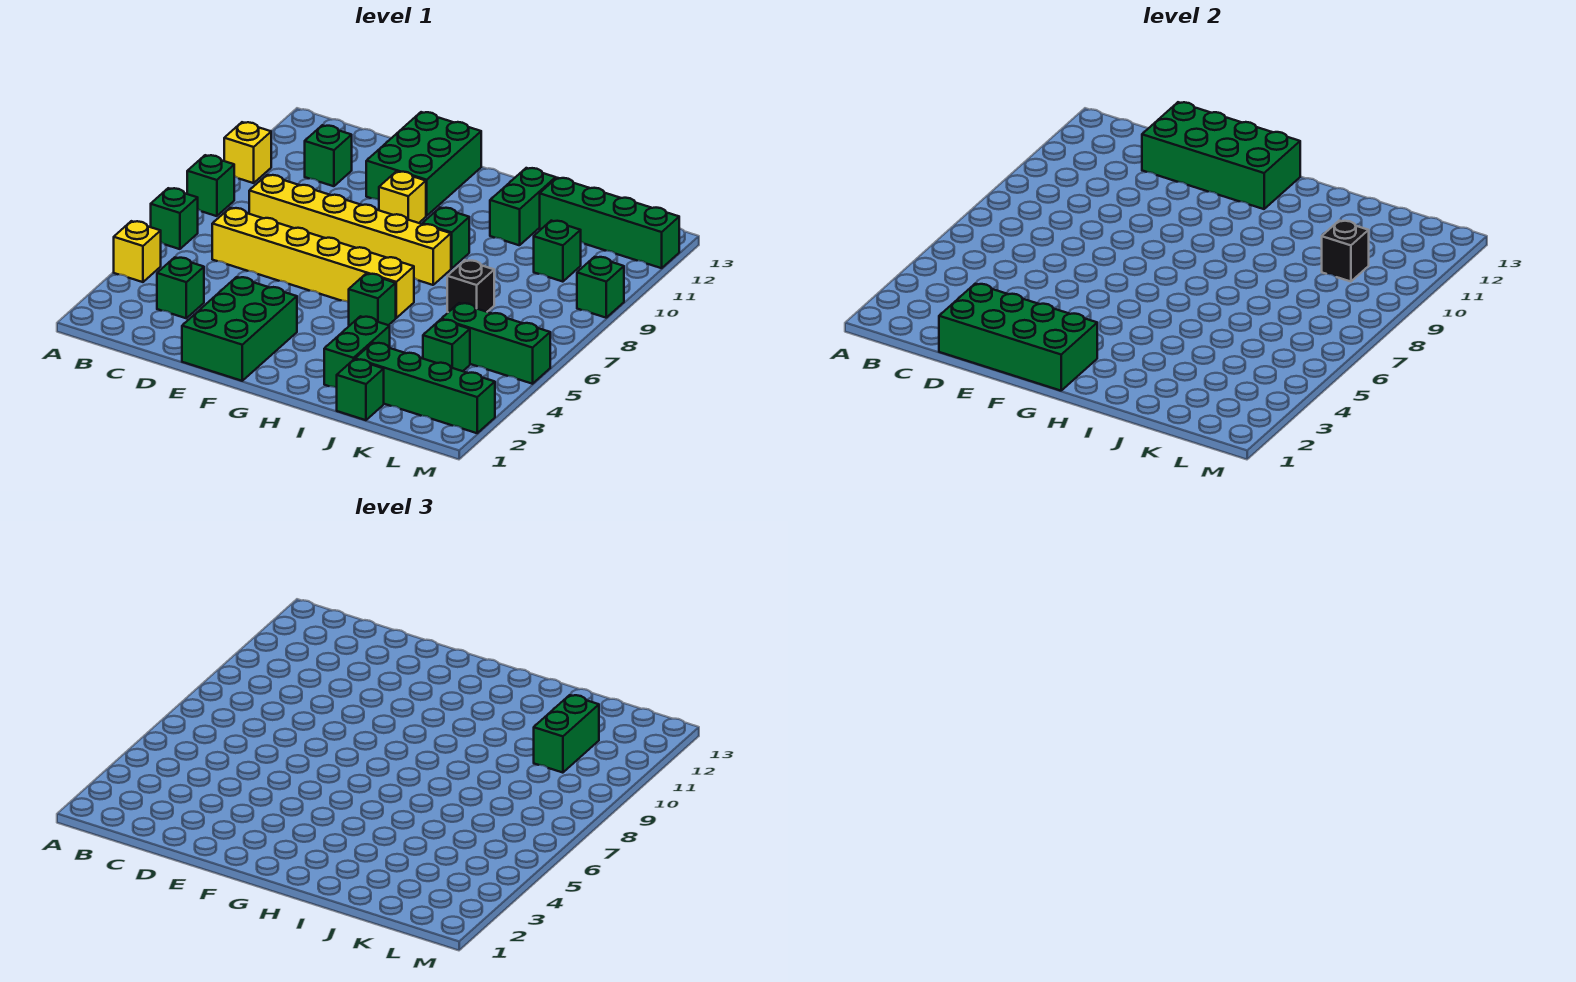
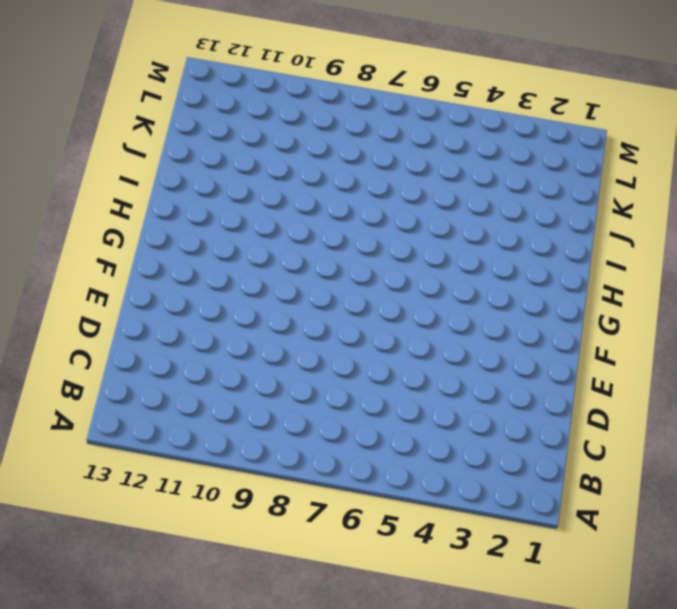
none -> yellow brick A4 level 1
none -> green brick A6 level 1
none -> green brick A8 level 1

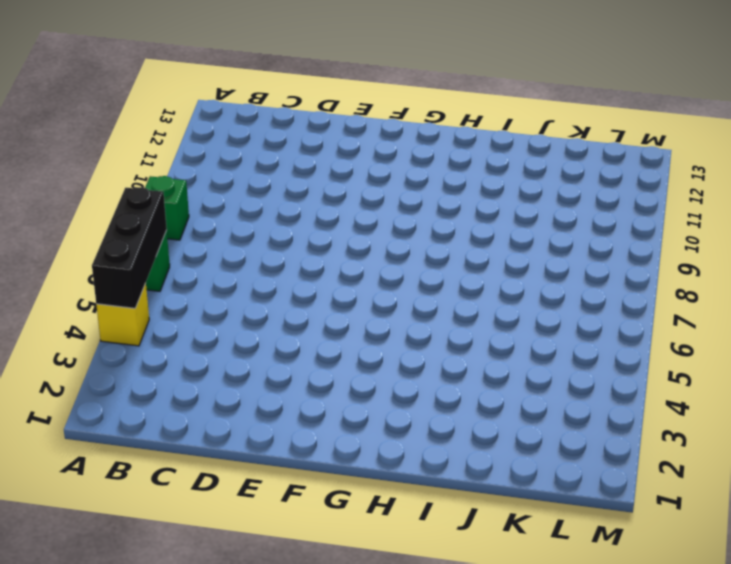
black brick A4:A6 level 2 -> none
none -> yellow brick A10 level 1
none -> green brick C3 level 1
none -> yellow brick C6:H6 level 1

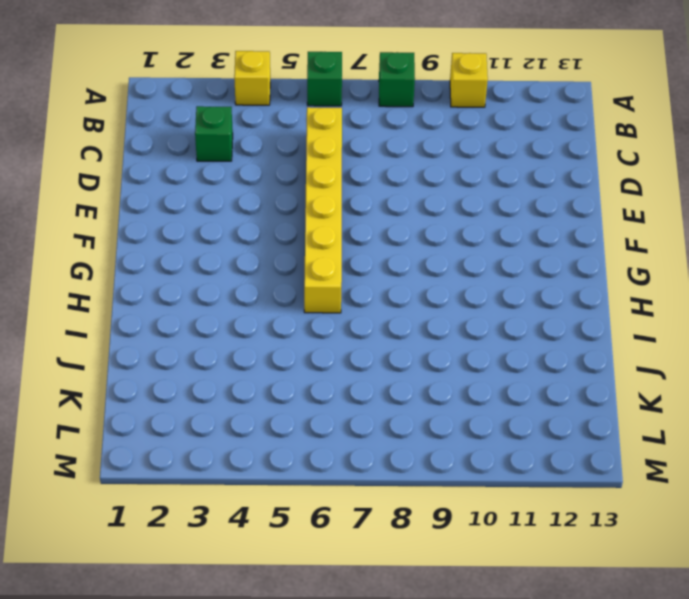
none -> yellow brick C8:H8 level 1
none -> green brick C11 level 1
none -> green brick E1:F3 level 1

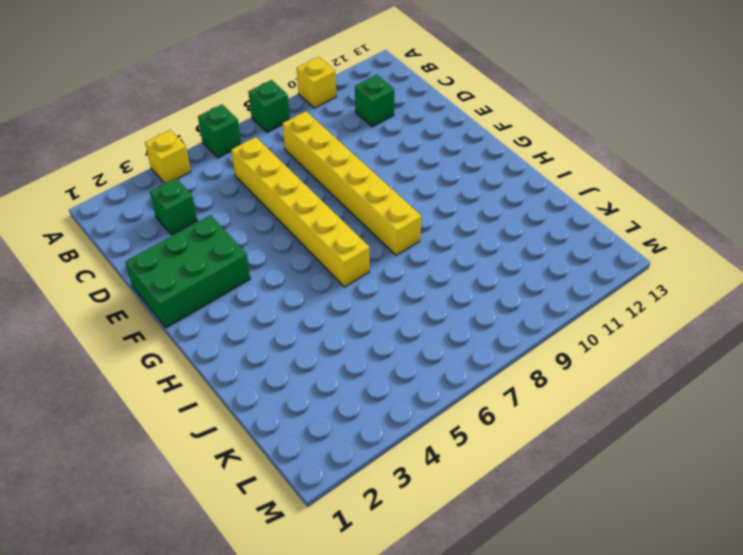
none -> green brick E11:F13 level 1
none -> yellow brick F10 level 1
none -> green brick H5 level 1

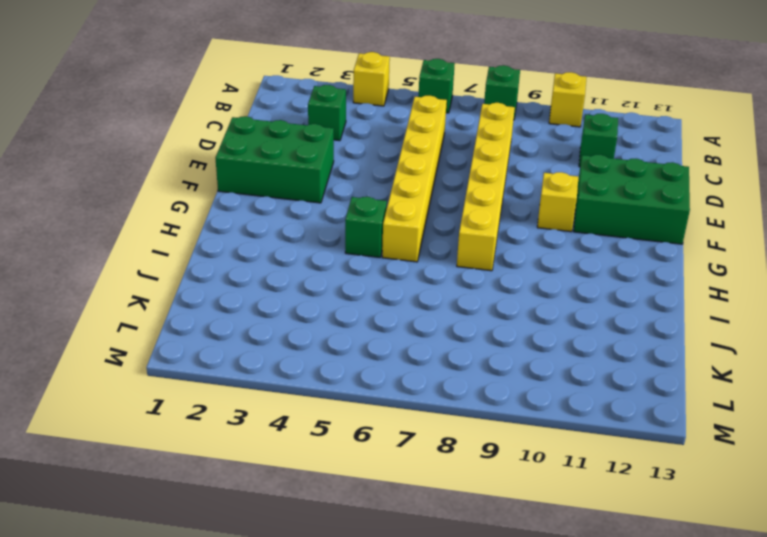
none -> green brick H9 level 1
none -> green brick I2:I3 level 1
none -> green brick I11:I12 level 1

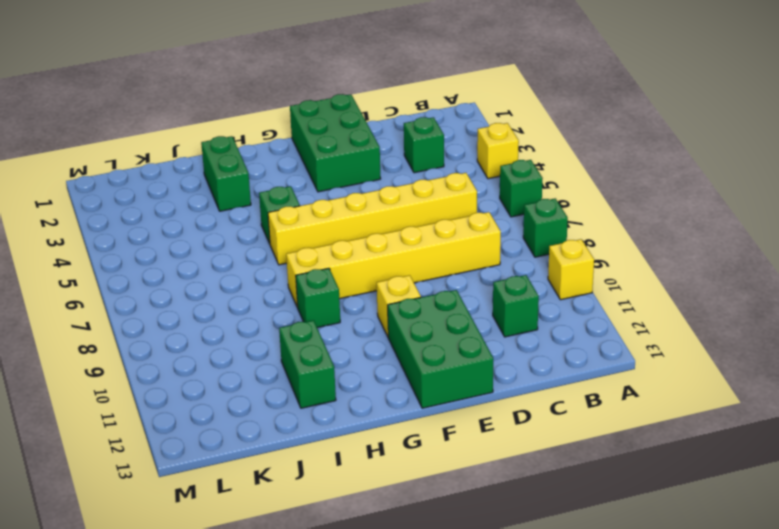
none -> green brick J1 level 1
none -> green brick J2:M2 level 1
none -> black brick J7 level 1

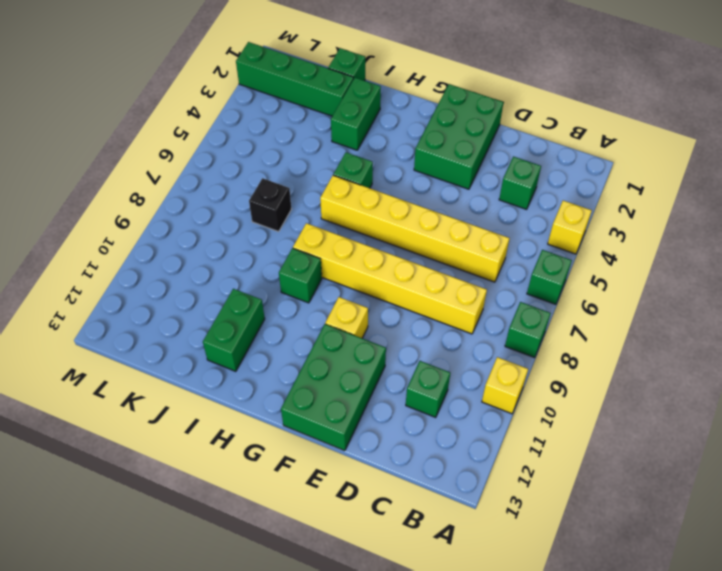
none -> green brick J12:M12 level 1
none -> green brick K4 level 1
none -> green brick K5:M5 level 1

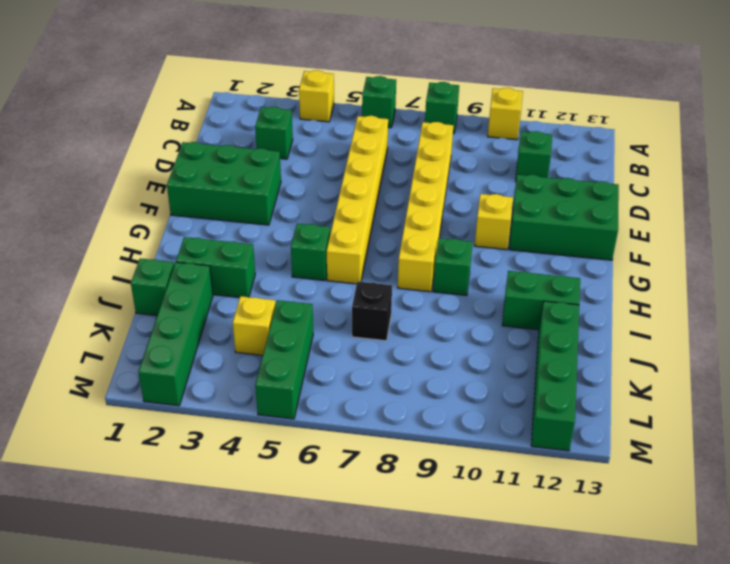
yellow brick K4 level 1 -> green brick K4 level 1
none -> green brick K10 level 1
none -> green brick M9 level 1
none -> green brick D1:G2 level 2

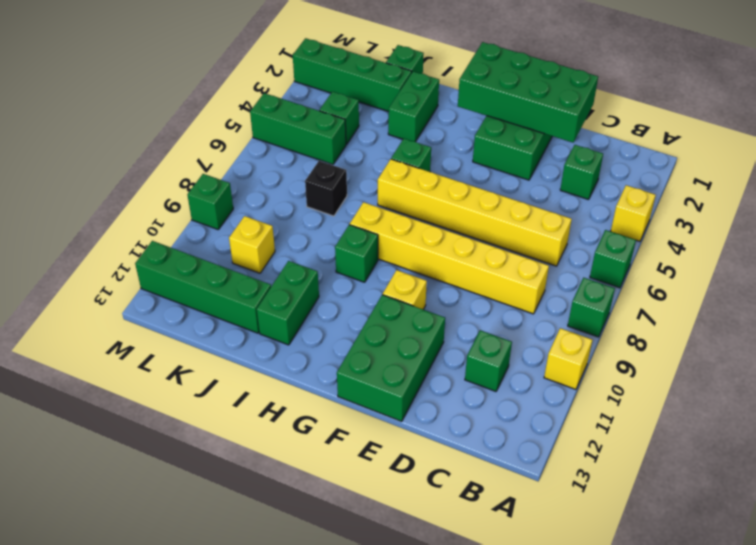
yellow brick K10 level 1 -> green brick K10 level 1
none -> green brick D12:G13 level 2
none -> black brick K10 level 2
none -> green brick K10:K11 level 3

